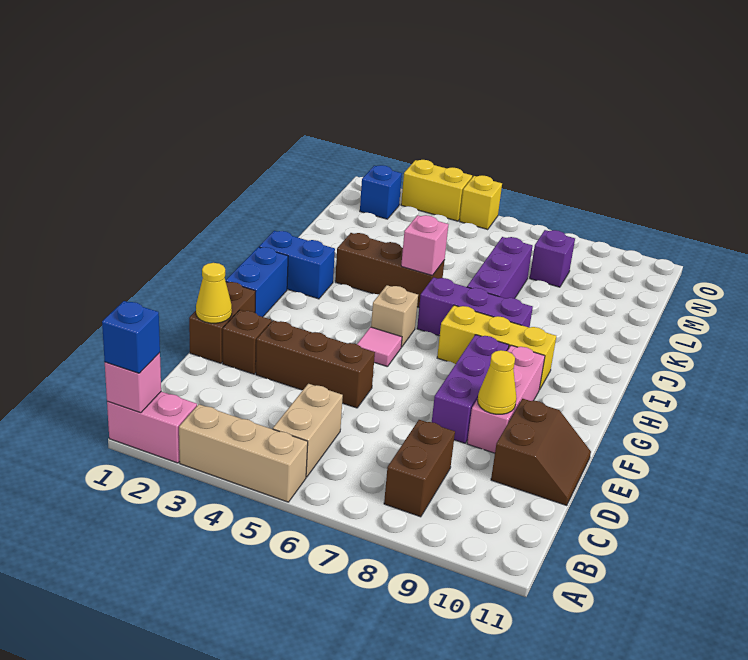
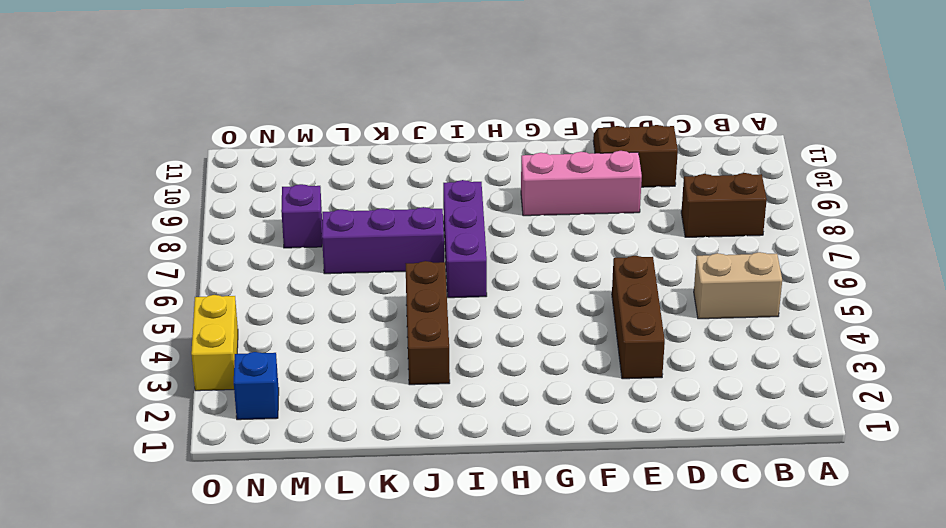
none -> pink brick A1:A2 level 1
none -> tan brick A3:A5 level 1
none -> brown brick E1:F1 level 1

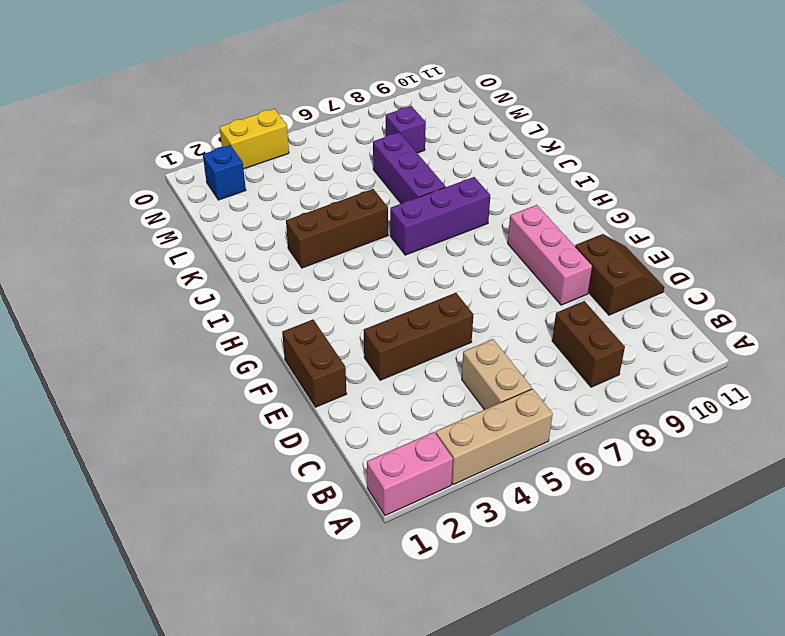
none -> brown brick E2 level 1
none -> purple brick E8:G8 level 1
none -> blue brick G1:H1 level 1

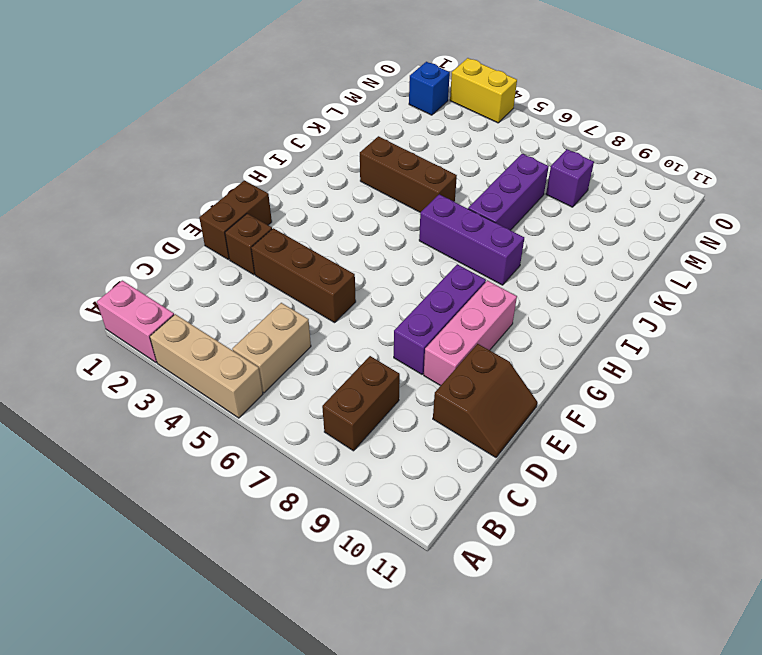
none -> blue brick G1:H1 level 1
none -> pink tile G5 level 1
none -> tan brick H5 level 1

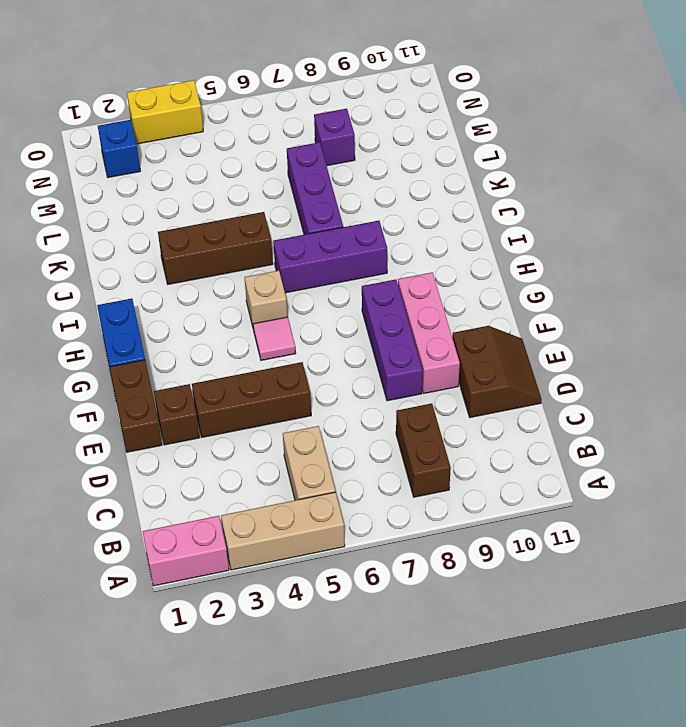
none -> yellow brick H7:H9 level 1
none -> blue brick I1:I2 level 1
none -> yellow brick O5 level 1

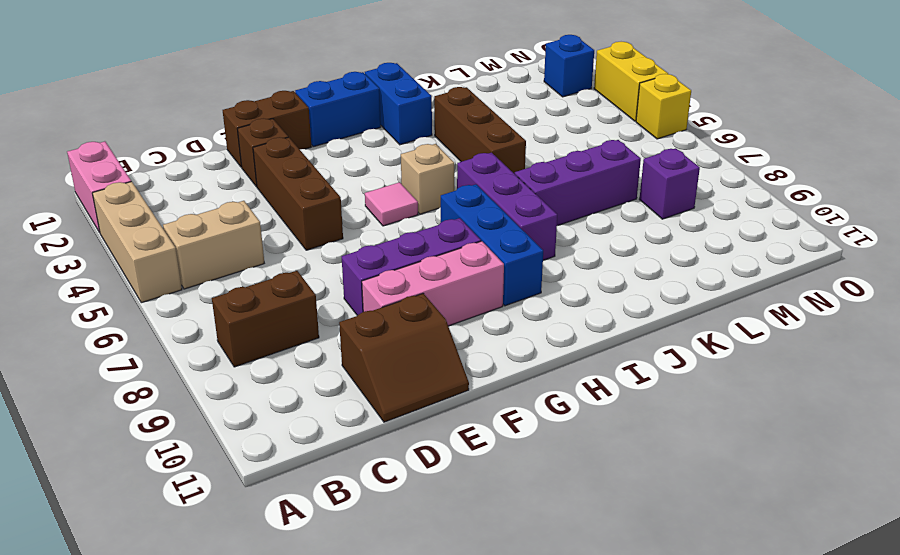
blue brick H7:H9 level 1 -> yellow brick H7:H9 level 1
none -> pink brick A1 level 2
none -> yellow cone E1 level 2
none -> yellow cone E9 level 2

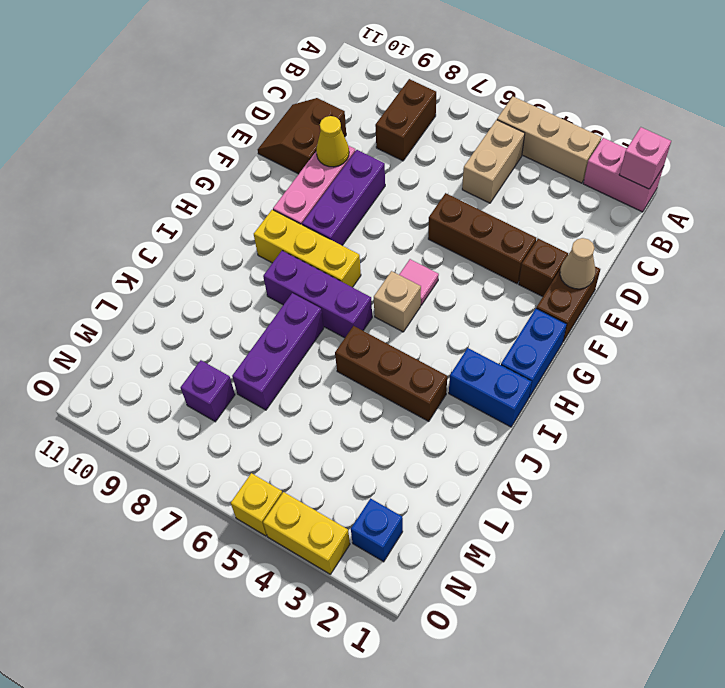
tan cone E1 level 2 -> yellow cone E1 level 2
none -> pink brick J5 level 2
none -> blue brick A1 level 3

